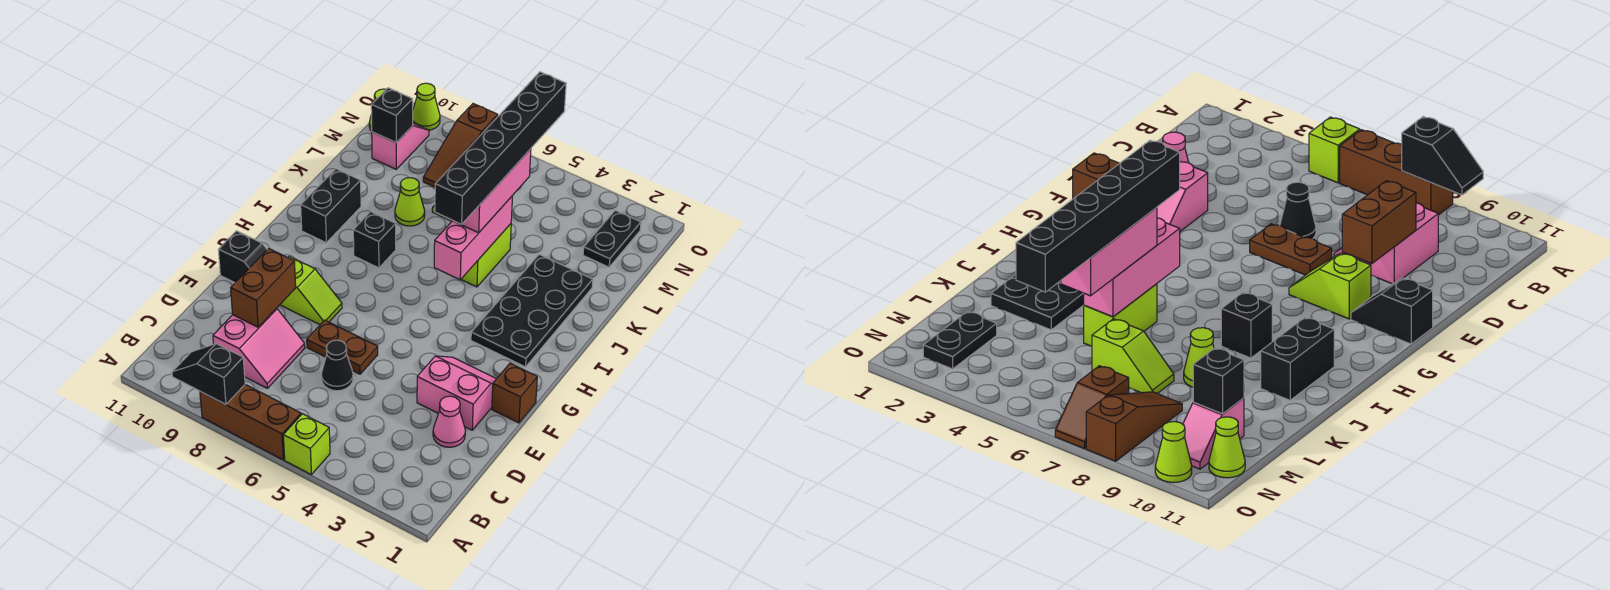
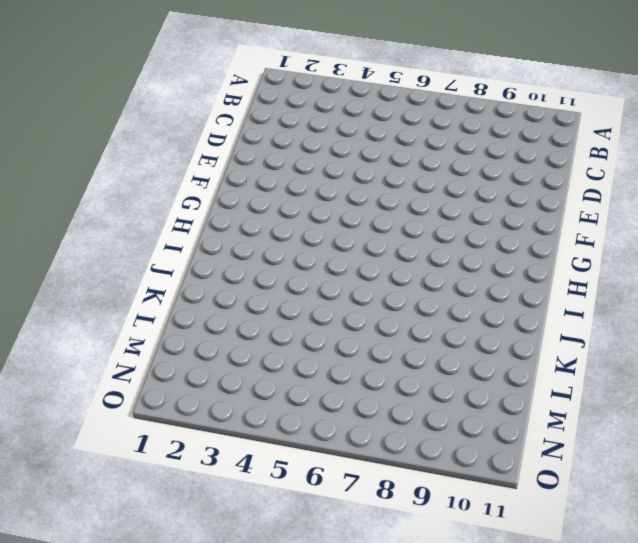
none -> lime brick A5 level 1
none -> brown brick A6:A8 level 1
none -> pink slope C8:D9 level 1 top 9

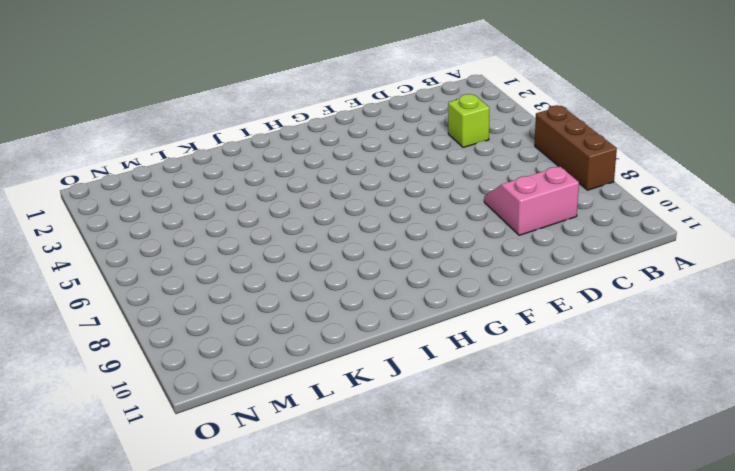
lime brick C4 level 1 -> lime brick A5 level 1
none -> pink cone D2 level 1
none -> black cone D6 level 1
none -> pink slope E2:F3 level 1 top E

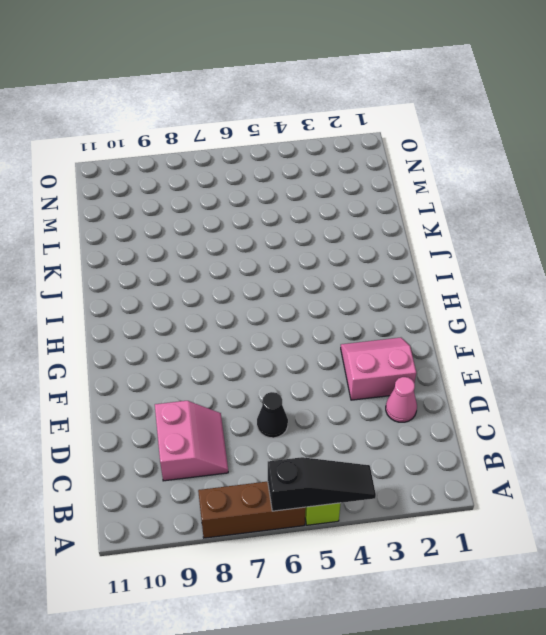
black slope A4:A6 level 2 top 6 -> none
none -> brown plate E6:E7 level 1
none -> brown brick F1 level 1
none -> lime slope F8:F9 level 1 top 9

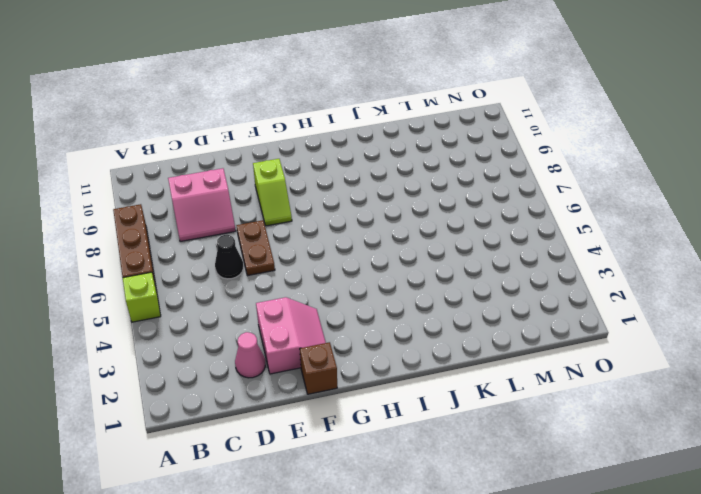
none -> black slope F10:F11 level 1 top 11
none -> black plate H2:K3 level 1
none -> black brick I8 level 1

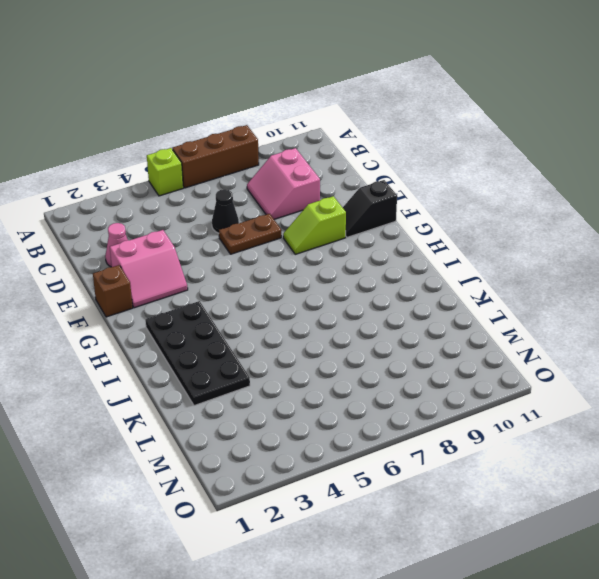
none -> black brick I8 level 1
none -> black brick I10:J10 level 1
none -> lime brick J5:K5 level 1

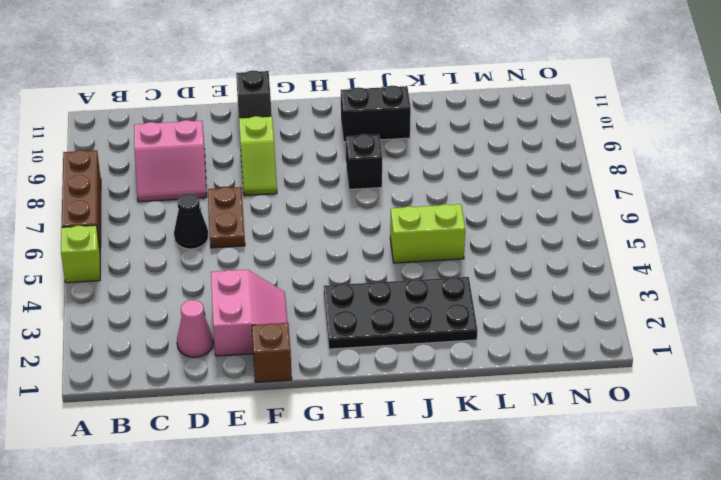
none -> lime cone K8 level 1
none -> lime slope L6:L7 level 1 top 6
none -> black plate M2:N2 level 1

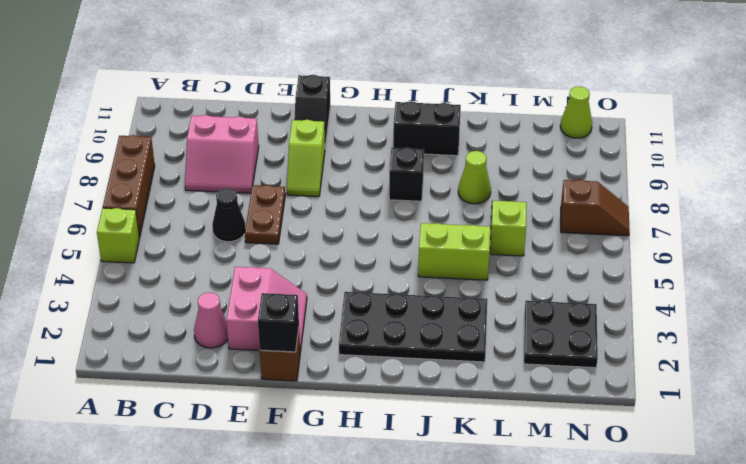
black brick F1 level 2 -> black brick M10 level 2
black plate M2:N3 level 1 -> black plate M2:N2 level 1
none -> brown slope M8:O8 level 1 top O
none -> pink slope M10:N10 level 1 top M
none -> lime cone O10 level 1

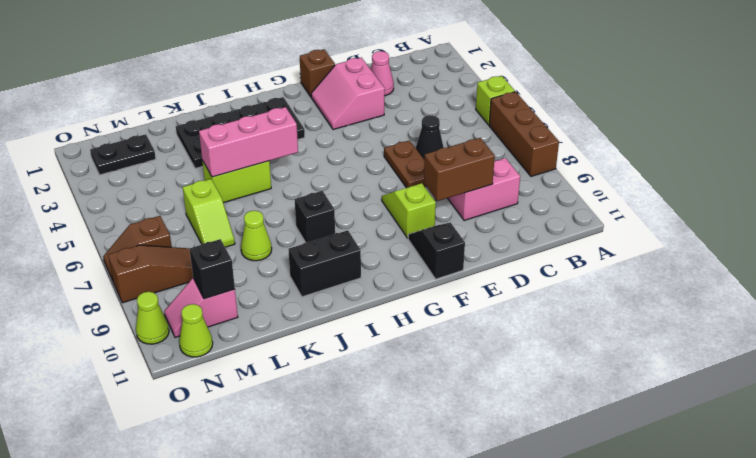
none -> black slope A8:A9 level 2 top 8
none -> pink brick J5:L5 level 3
none -> black brick I5:N5 level 4

